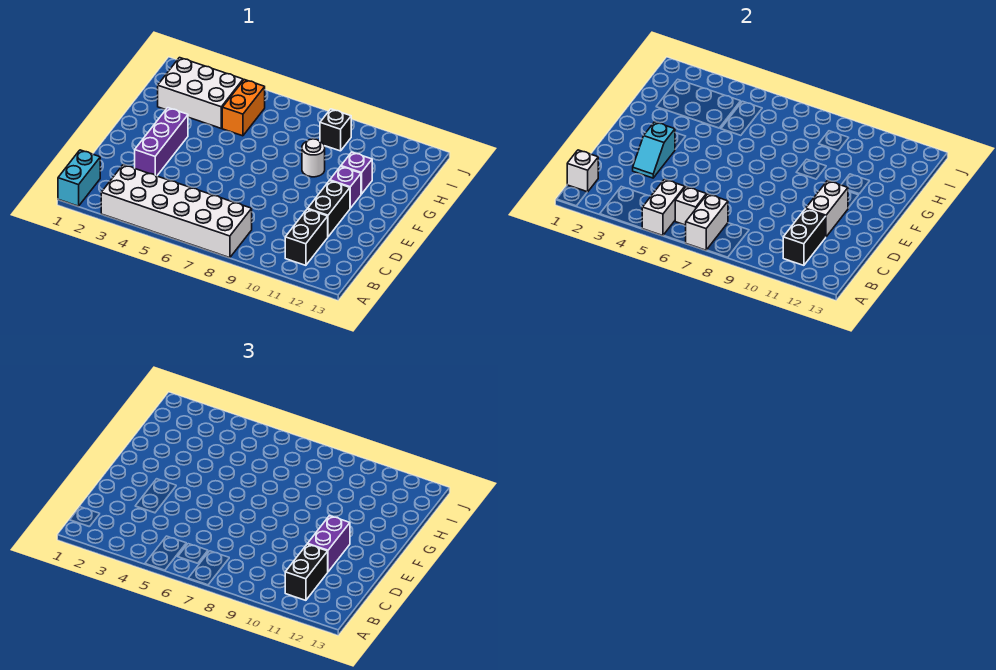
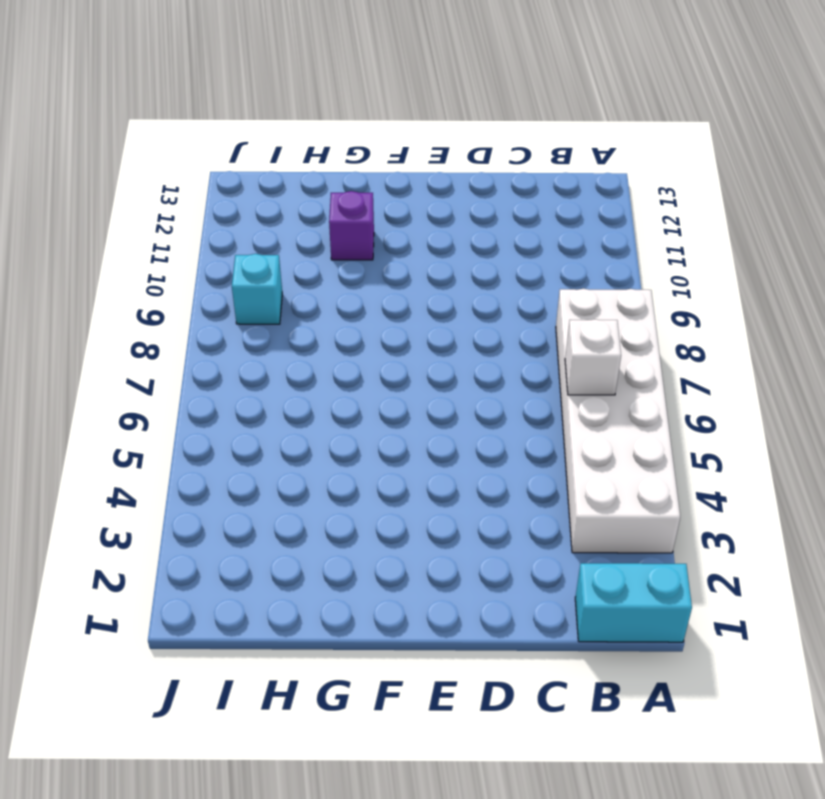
cyan brick I9 level 1 -> black brick I9 level 1
none -> black brick B11:C11 level 1
none -> purple brick D3:F3 level 1
none -> black brick D11:E11 level 1

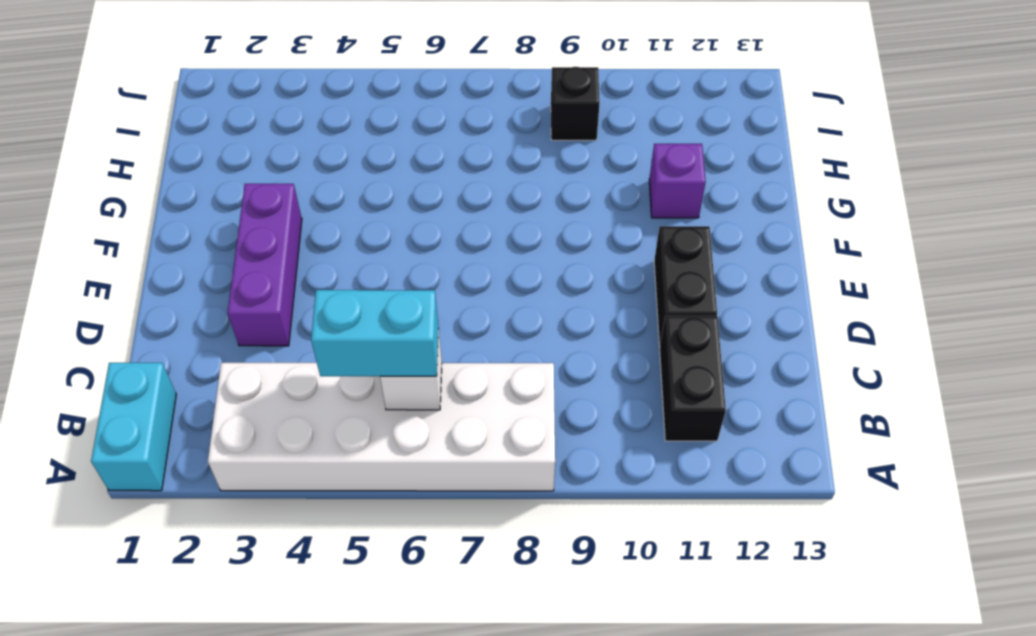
cyan brick B5:B6 level 3 -> none
none -> purple brick F11 level 1
none -> white round brick G9 level 1
none -> white brick H2:I4 level 1

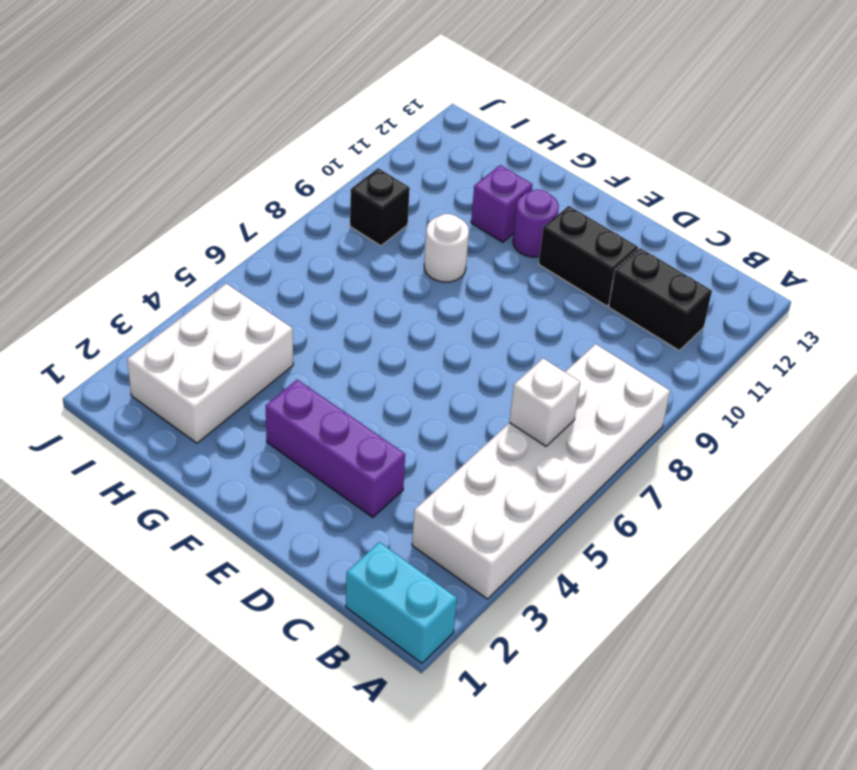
purple round brick F11 level 1 -> purple brick F11 level 1
none -> orange brick H5:I5 level 1
none -> white brick A5:B5 level 2
none -> white brick A7:B7 level 2

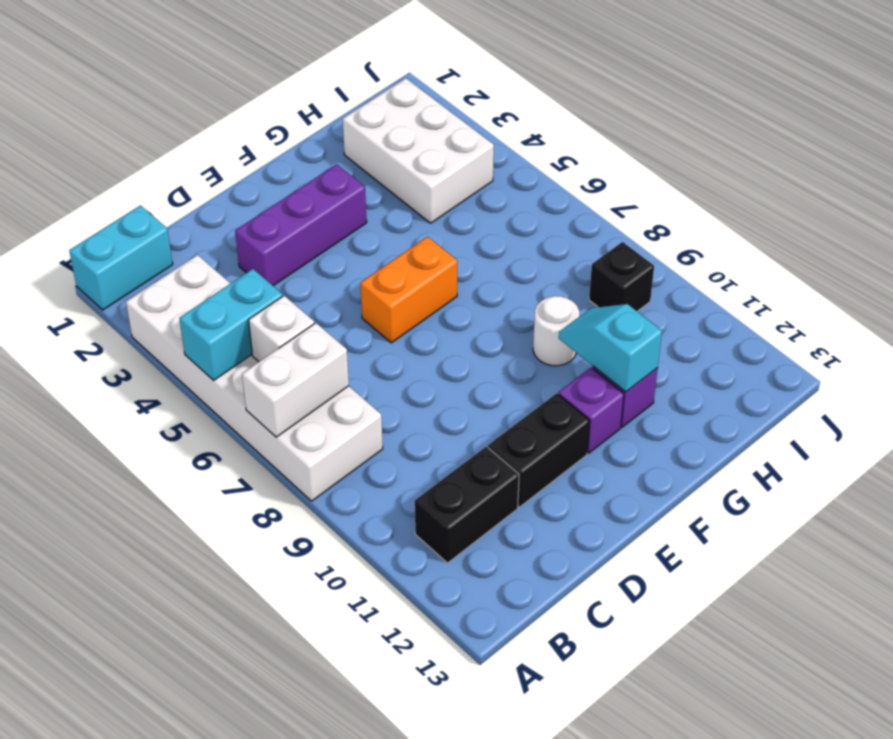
cyan brick A5:B5 level 2 -> white brick A5:B5 level 2
orange brick E6:F6 level 1 -> orange brick H5:I5 level 1
cyan slope G10:G11 level 2 top 11 -> cyan slope D3:E3 level 2 top E
none -> white brick B1 level 2
none -> black brick B11:C11 level 2
none -> white brick D11:E11 level 2

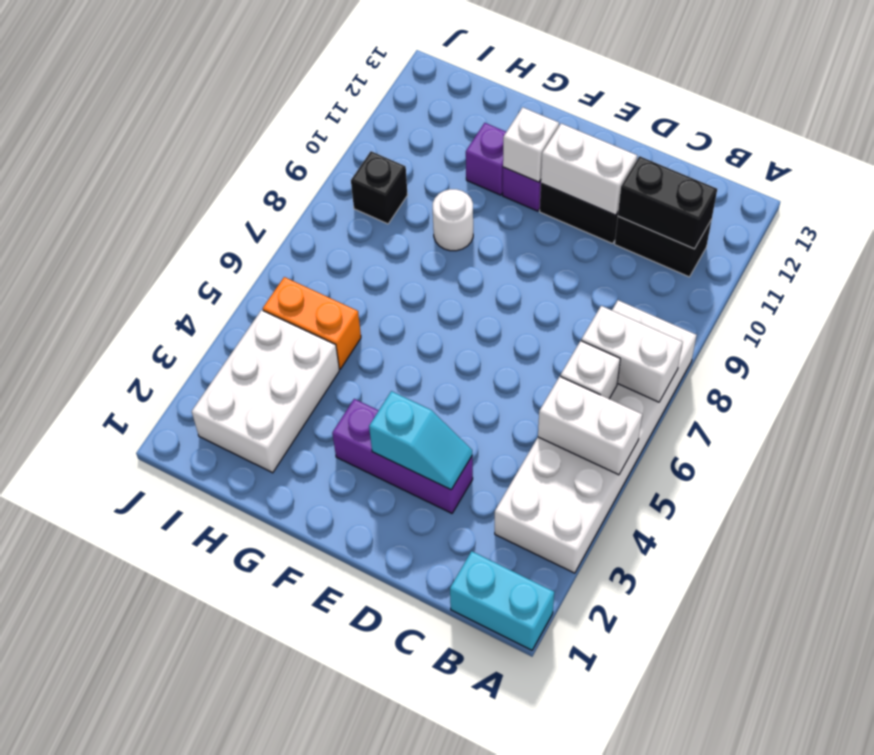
white brick F11 level 2 -> white brick B1 level 2
none -> black brick B11:C11 level 3
none -> purple brick D11:E11 level 3

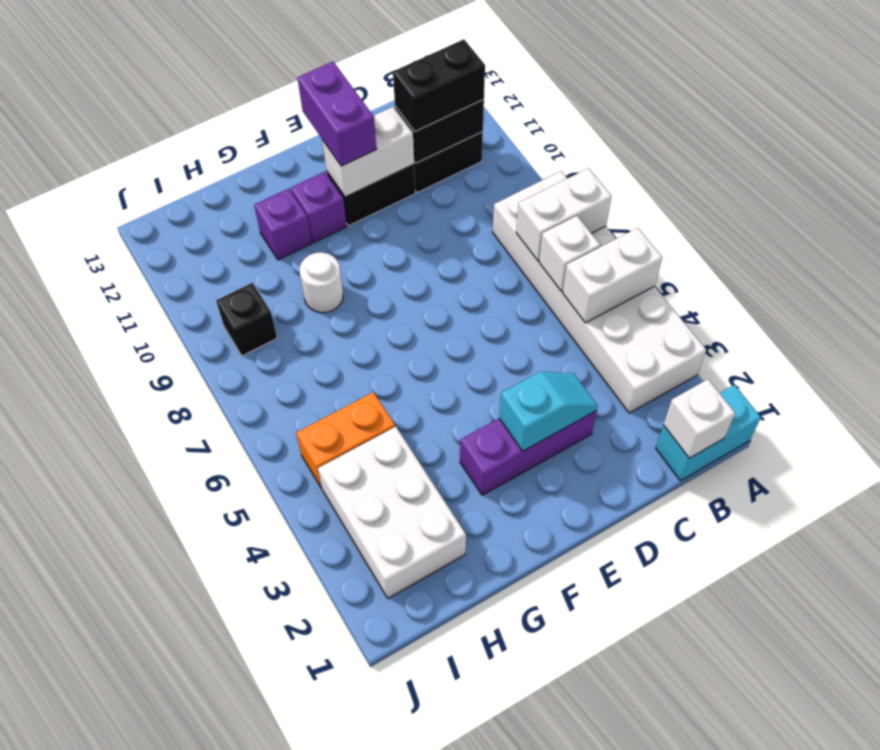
purple brick E11:E12 level 3 -> purple brick D11:E11 level 3

